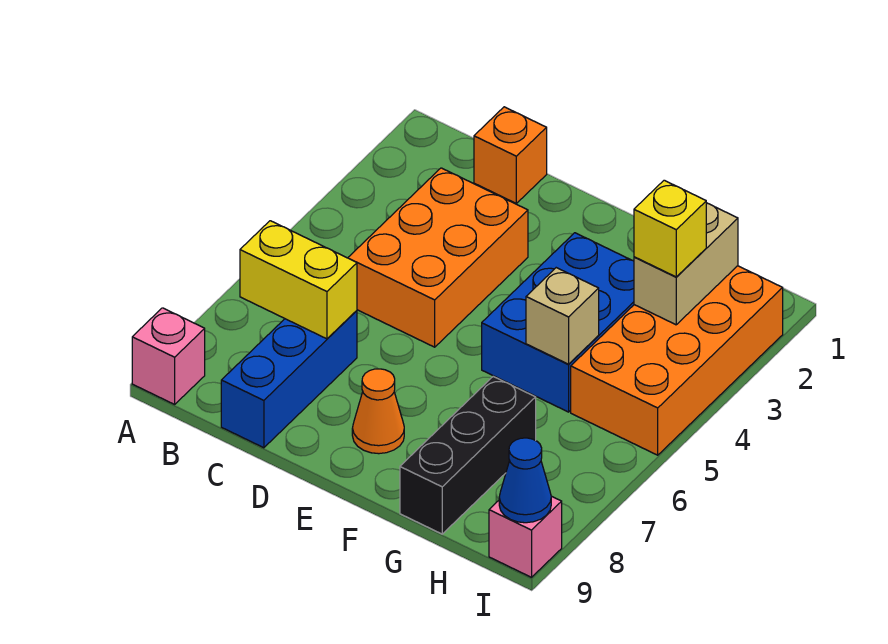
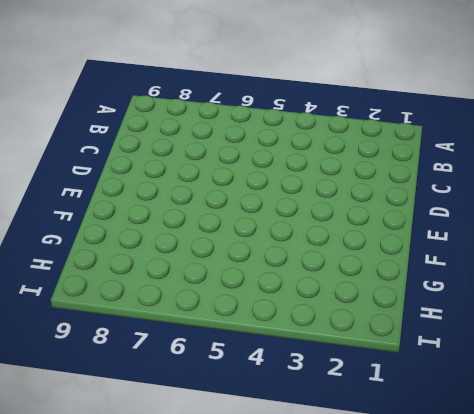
none -> pink brick A9 level 1
none -> orange brick C1 level 1
none -> orange brick C3:D5 level 1

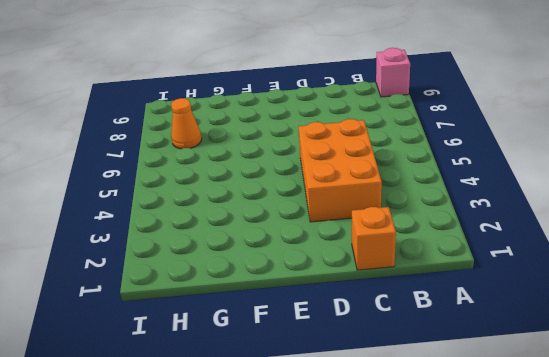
orange cone H7 level 1 -> orange cone E8 level 1
none -> blue brick C7:C9 level 1
none -> blue brick F3:G5 level 1
none -> black brick G7:G9 level 1

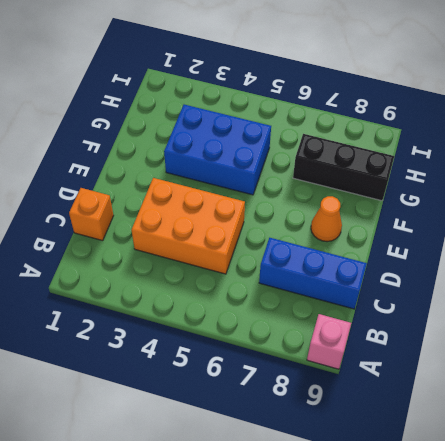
none -> orange brick H2:I5 level 1
none -> pink brick I9 level 1
none -> yellow brick B7:C7 level 2

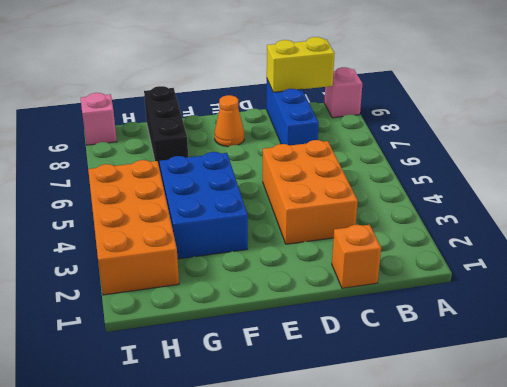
yellow brick B9:C9 level 2 -> yellow brick B7:C7 level 2
none -> tan brick G5 level 2
none -> tan brick H2:H3 level 2
none -> blue cone I9 level 2

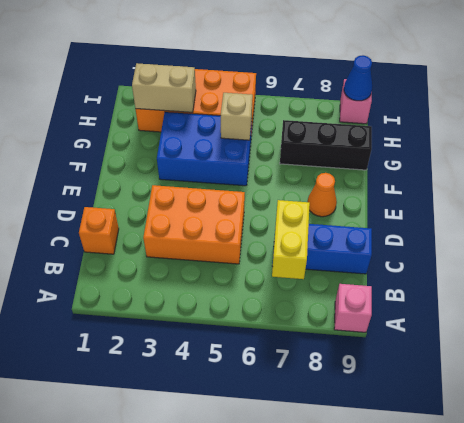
none -> yellow brick H3 level 3

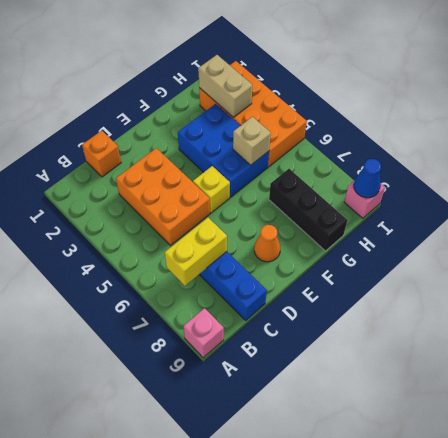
yellow brick E5 level 1 -> yellow brick H3 level 3

